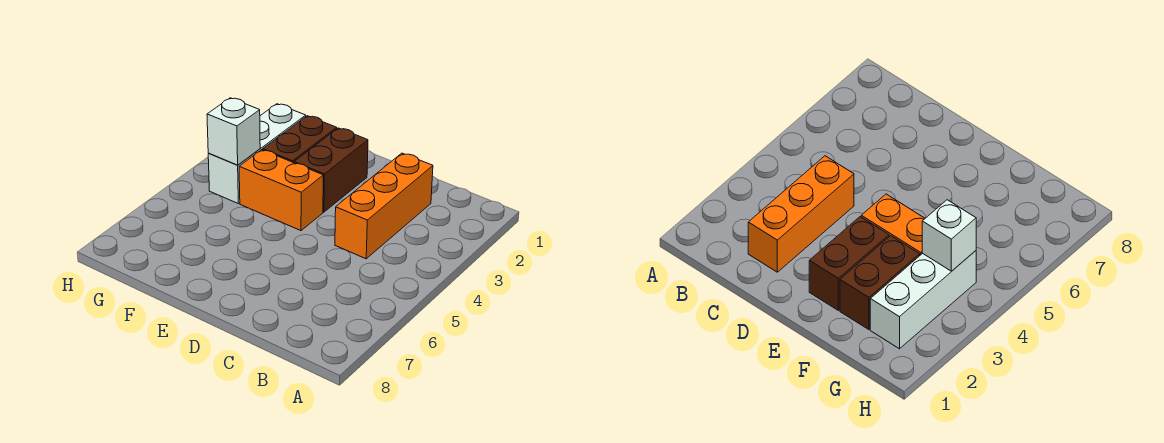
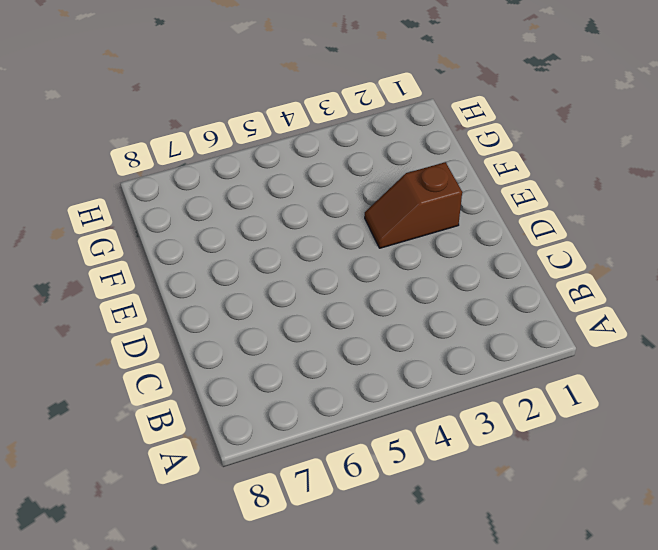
brown slope E2:E3 level 1 top 2 -> brown brick E2:E3 level 1
none -> orange brick C2:C4 level 1
none -> orange brick E4:F4 level 1

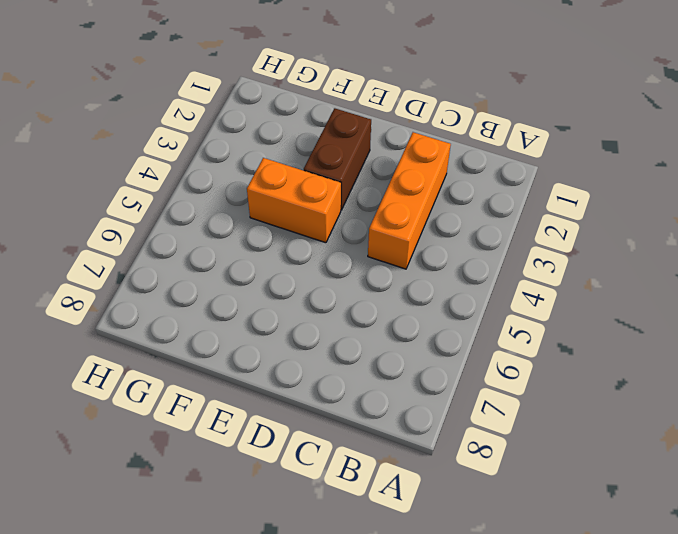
none -> brown brick F2:F3 level 1
none -> white brick G2:G4 level 1

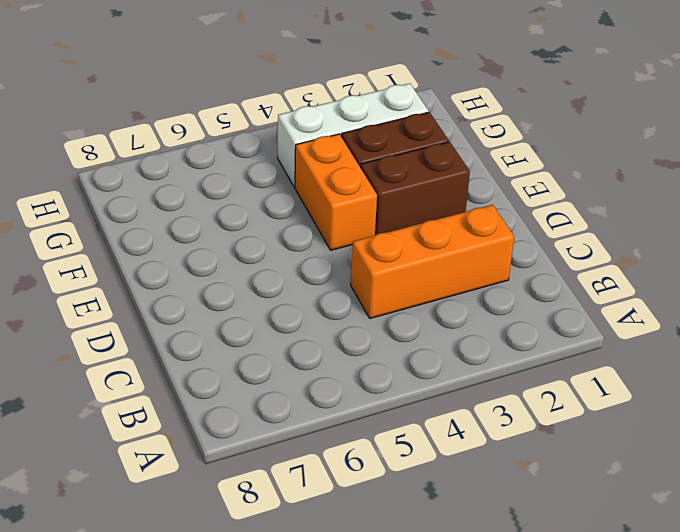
none -> white brick G4 level 2

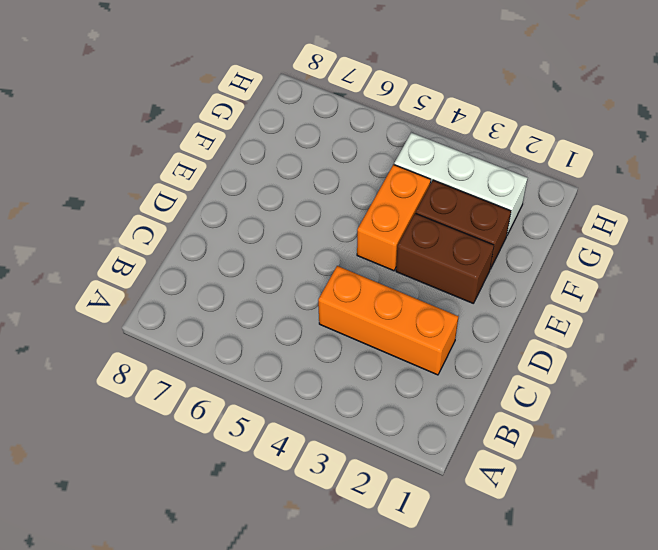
none -> white brick G4 level 2

